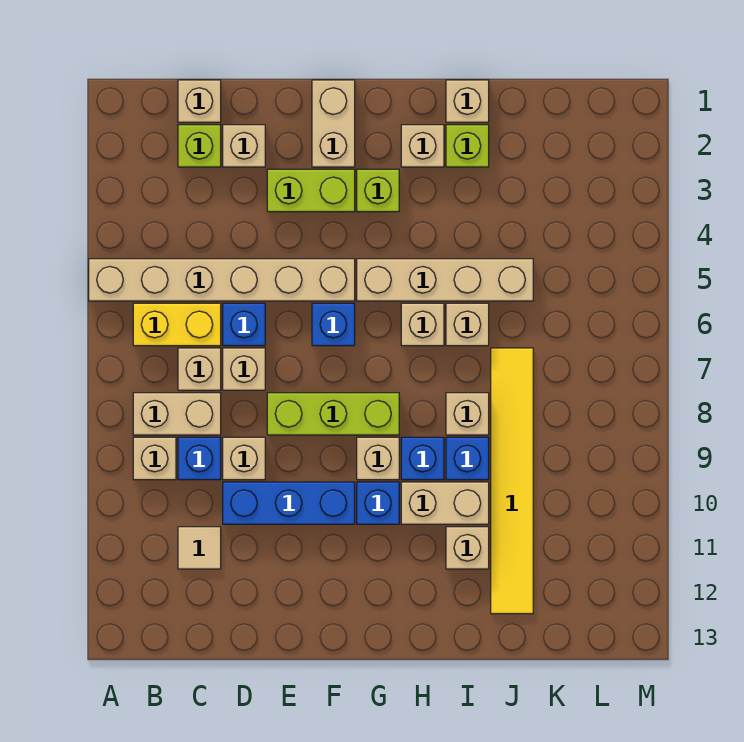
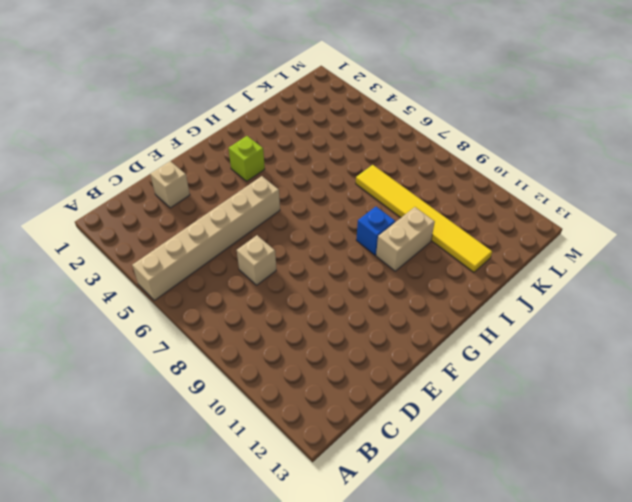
none -> yellow brick B6:C6 level 1
none -> tan brick B8:C8 level 1
none -> tan brick B9 level 1
none -> tan brick C1 level 1

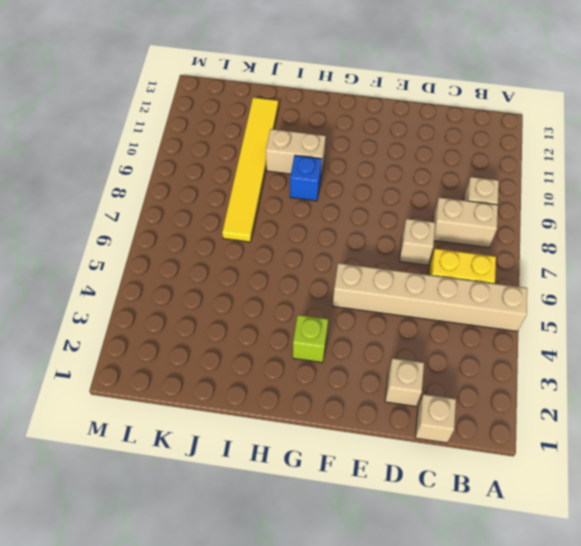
none -> lime brick C2 level 1
none -> tan brick C7 level 1
none -> blue brick C9 level 1
none -> tan tile C11 level 1

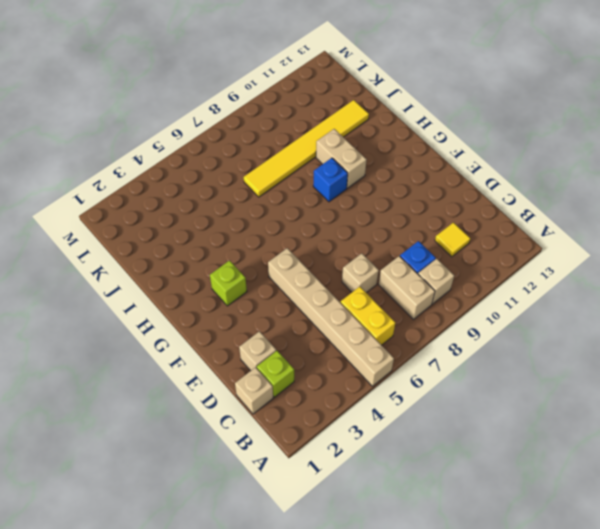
yellow tile C11 level 1 -> tan tile C11 level 1
none -> tan brick C7 level 1
none -> blue brick D6 level 1
none -> tan brick D9 level 1
none -> blue brick D10:F10 level 1

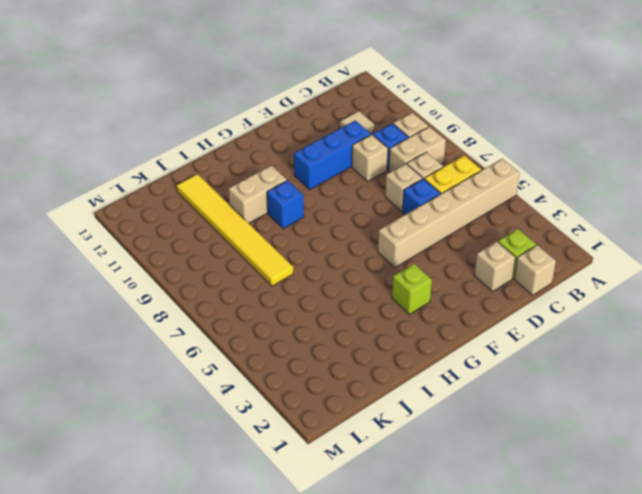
none -> lime brick E3:F3 level 1
none -> lime brick E8:G8 level 1
none -> tan brick F1:F2 level 1
none -> blue brick F6 level 1

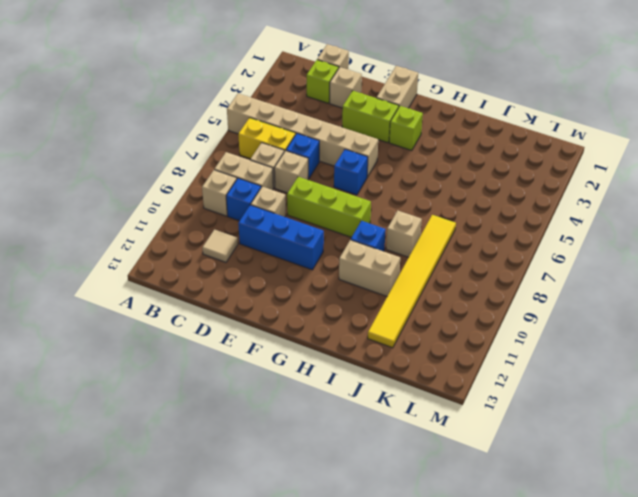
none -> tan brick G5:J5 level 1
none -> tan brick G9 level 1
none -> blue brick G10 level 1
none -> tan brick H2 level 1

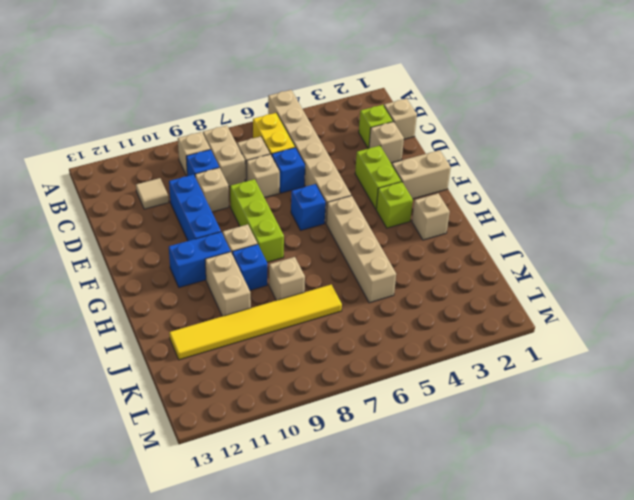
blue brick G10:G11 level 1 -> blue brick G10 level 1
none -> tan brick H6 level 1
none -> tan brick I1 level 1
none -> lime brick I2 level 1
none -> tan brick I6 level 1

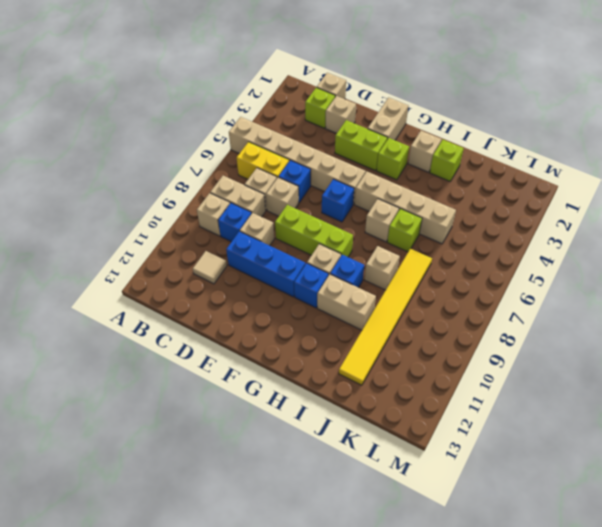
lime brick I6 level 1 -> tan brick I6 level 1
none -> tan brick I1 level 1
none -> blue brick I9 level 1
none -> tan brick I11 level 1

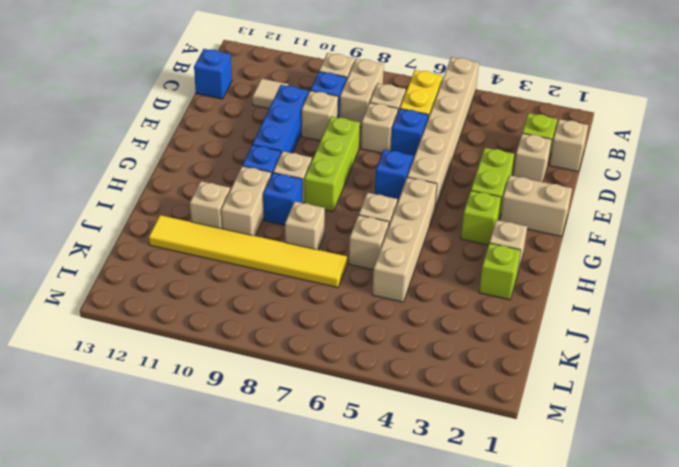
blue brick C13 level 1 -> blue brick I9 level 1
none -> tan brick I1 level 1

